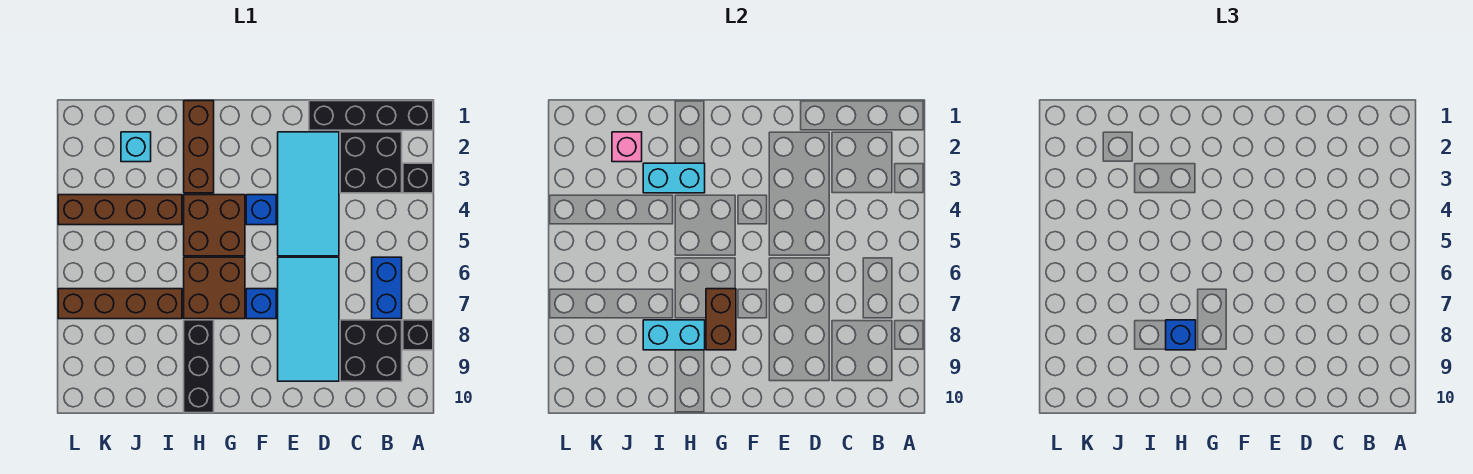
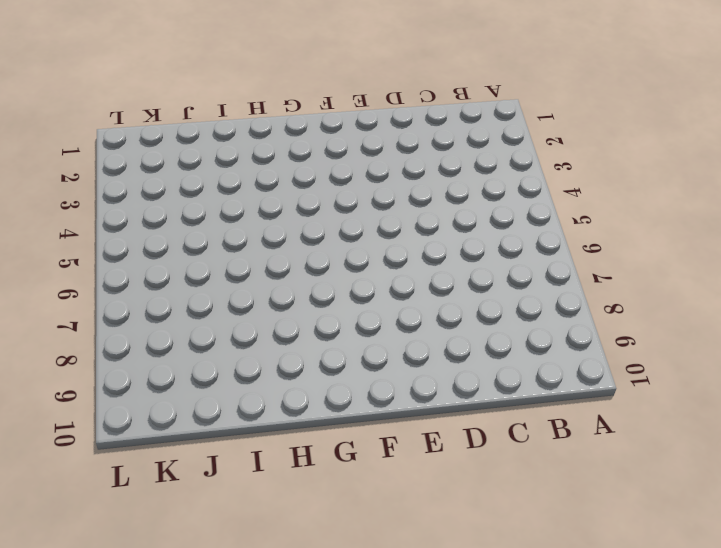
none -> black brick A1:D1 level 1
none -> black brick A3 level 1
none -> black brick A8 level 1

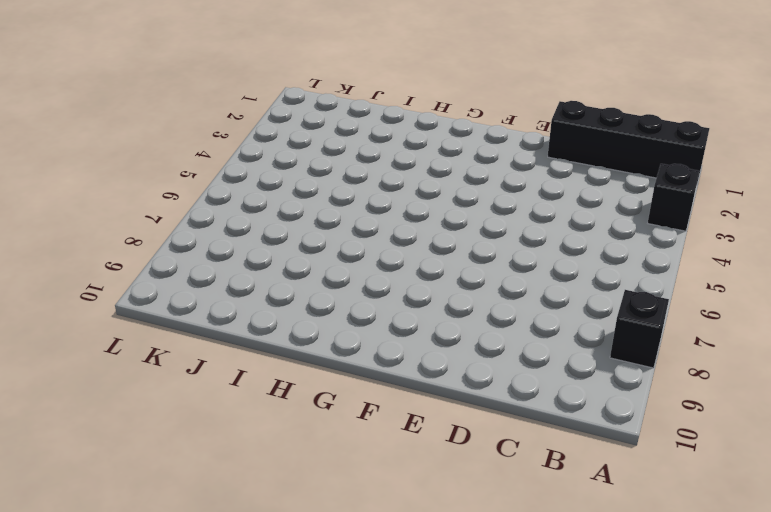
none -> black brick B2:C3 level 1
none -> blue brick B6:B7 level 1
none -> black brick B8:C9 level 1

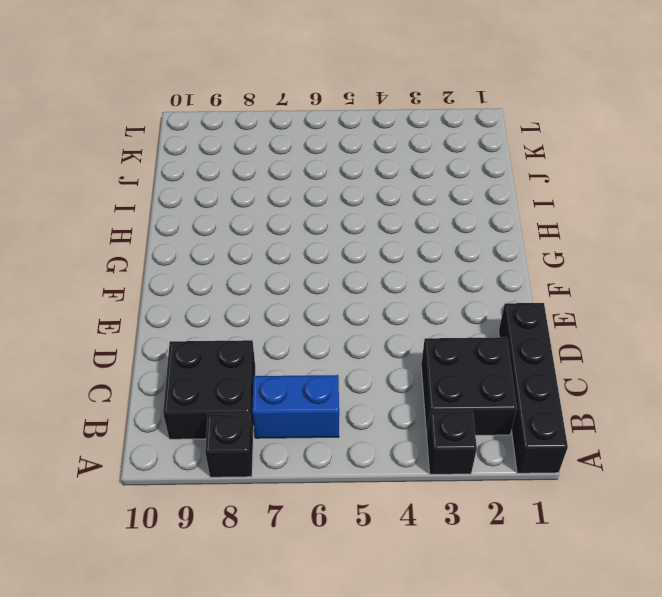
none -> cyan tile D2:E5 level 1
none -> cyan tile D6:E9 level 1
none -> blue brick F4 level 1

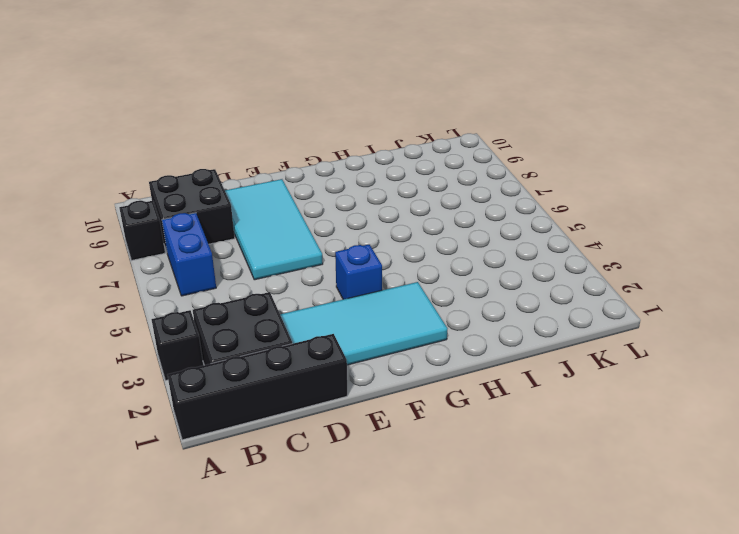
cyan tile D2:G3 level 1 -> cyan tile D2:E5 level 1
none -> blue brick F7 level 1
none -> brown brick G4:H5 level 1
none -> brown brick G6:H7 level 1

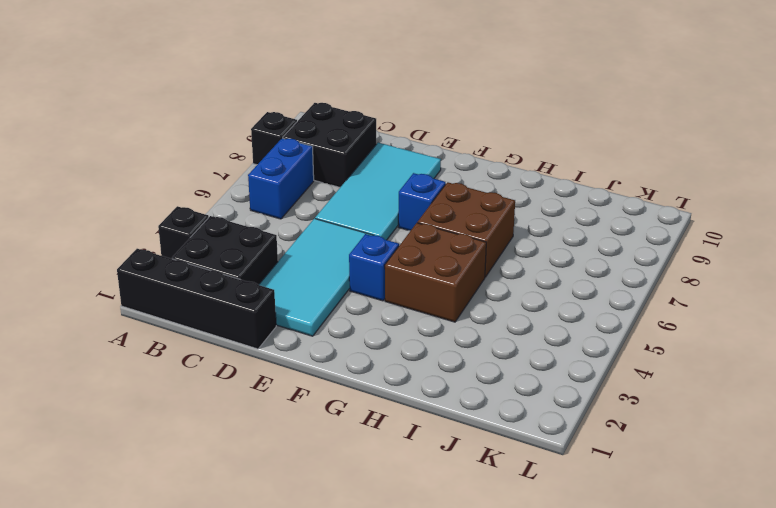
none -> brown brick H1:H3 level 1
none -> black brick H8:H10 level 1
none -> brown brick I4:L4 level 1

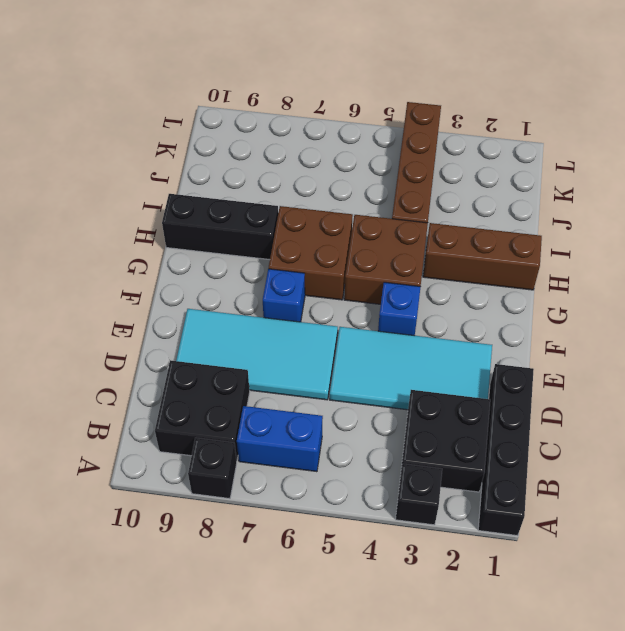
none -> brown brick I7:L7 level 1
none -> cyan brick J2 level 1
none -> brown brick G7:G8 level 2

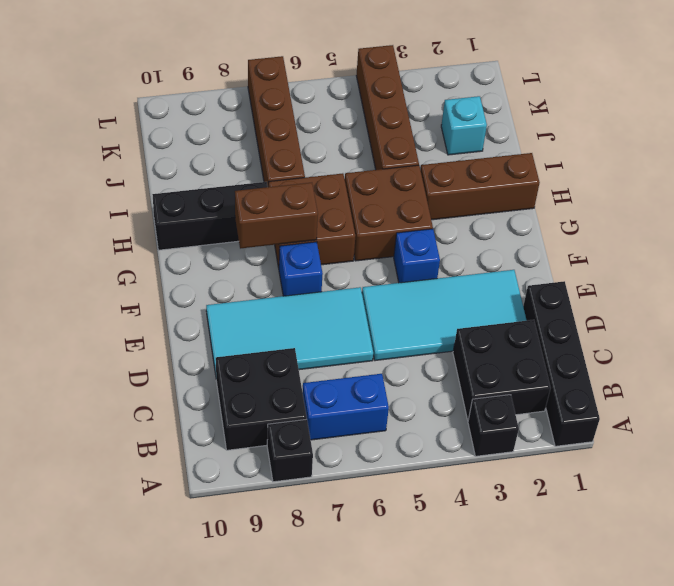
none -> cyan brick H3:I3 level 2
none -> cyan brick H8:I8 level 2
none -> pink brick J2 level 2

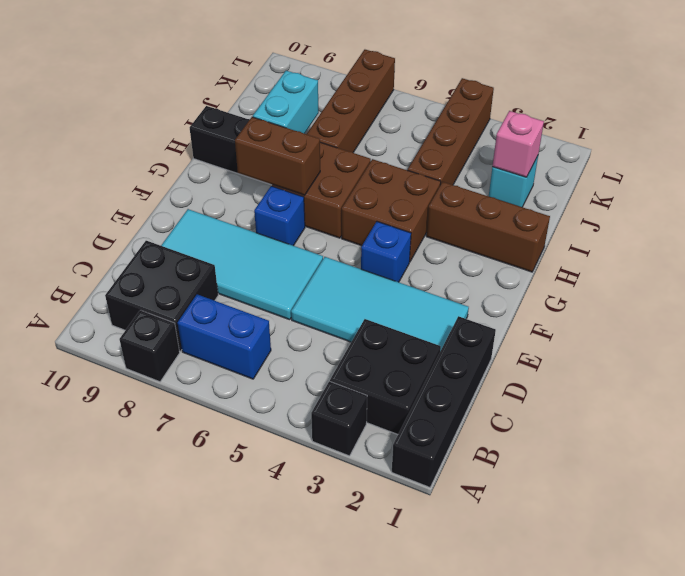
none -> cyan brick H3:I3 level 2
none -> blue brick H8 level 3

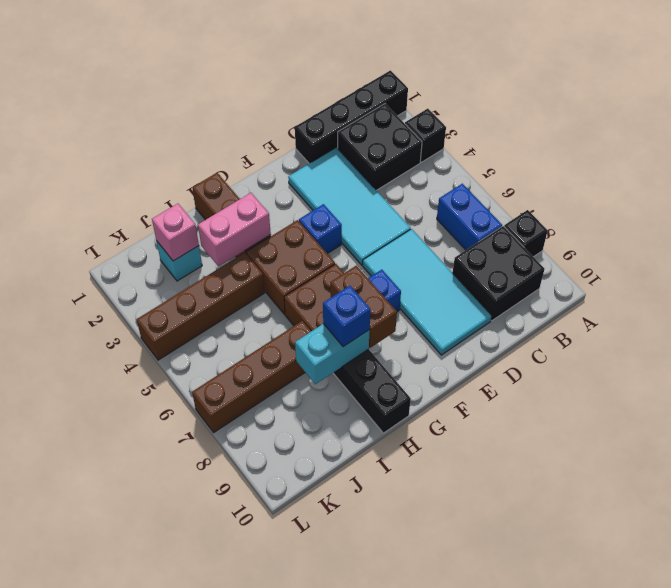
pink brick H3:I3 level 2 -> cyan brick H3:I3 level 2

